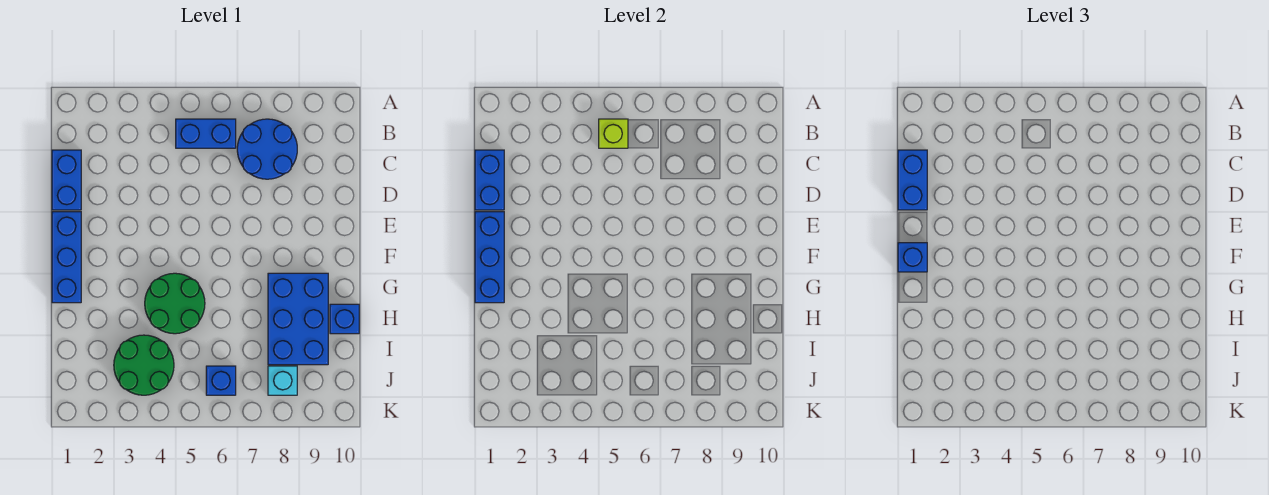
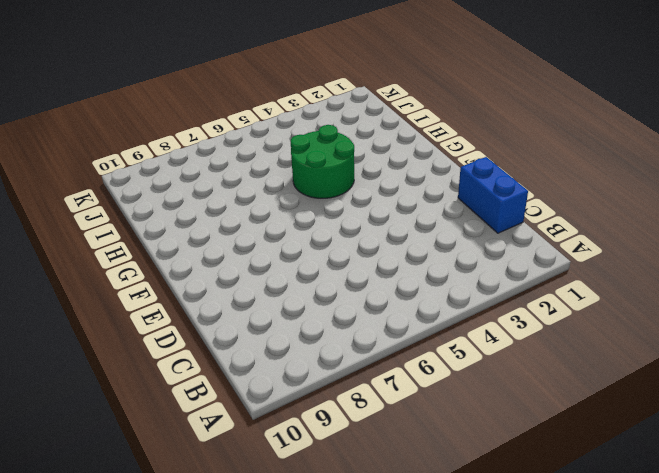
none -> blue brick B5:B6 level 1
none -> blue round brick B7:C8 level 1
none -> blue brick E1:G1 level 1

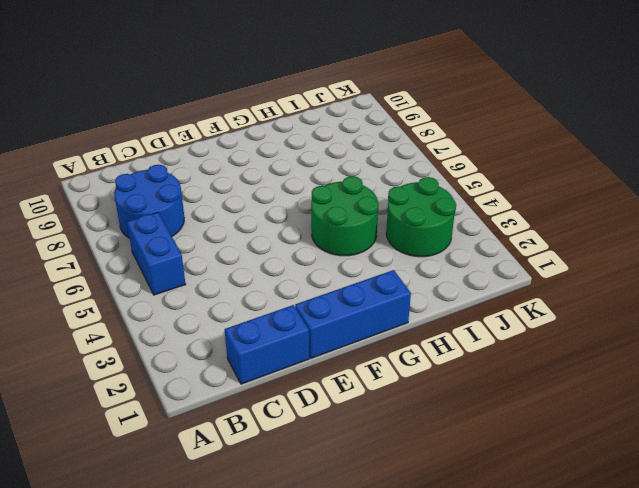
none -> blue brick G8:I9 level 1
none -> blue brick H10 level 1
none -> blue brick J6 level 1

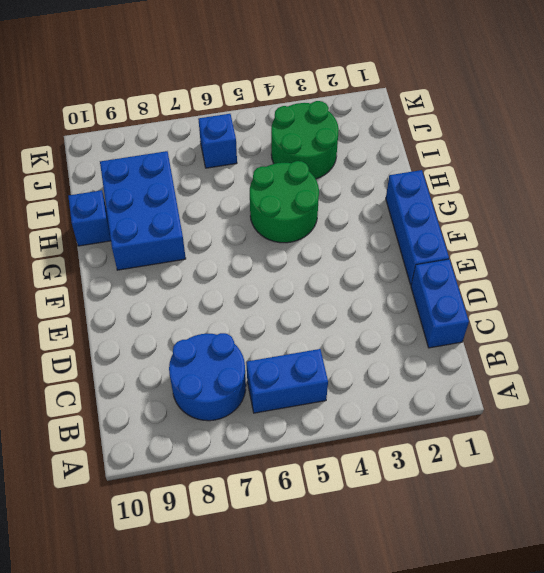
none -> cyan brick J8 level 1
none -> lime brick B5 level 2
none -> blue brick C1:D1 level 2

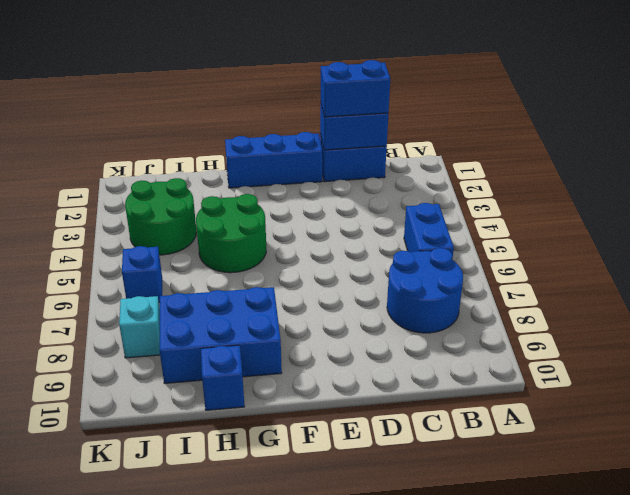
none -> lime brick B5 level 2
none -> blue brick E1:G1 level 2
none -> blue brick F1 level 3

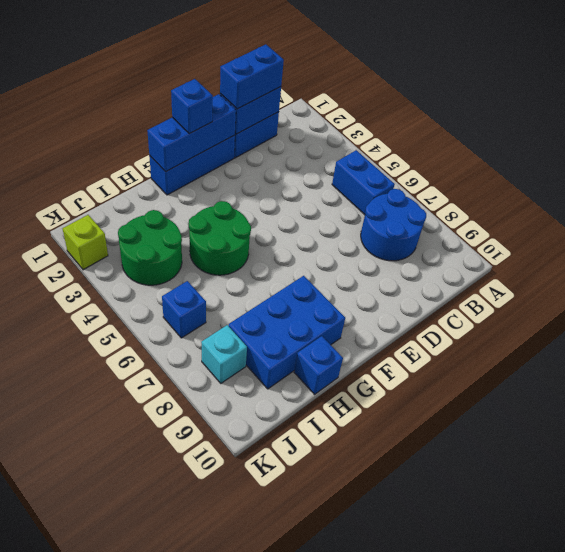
lime brick K2 level 1 -> lime brick B5 level 2

